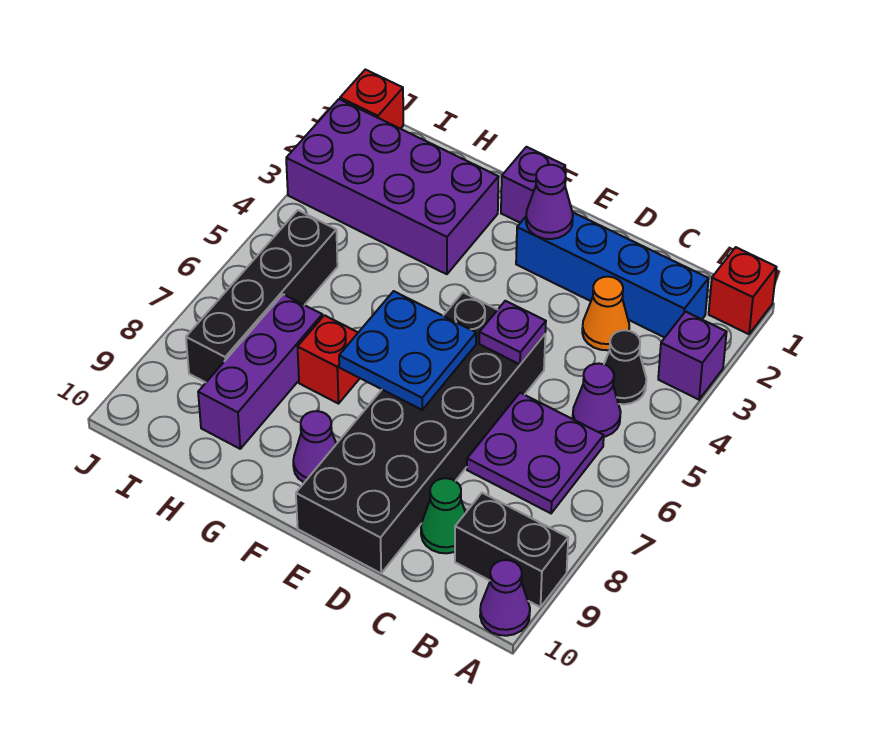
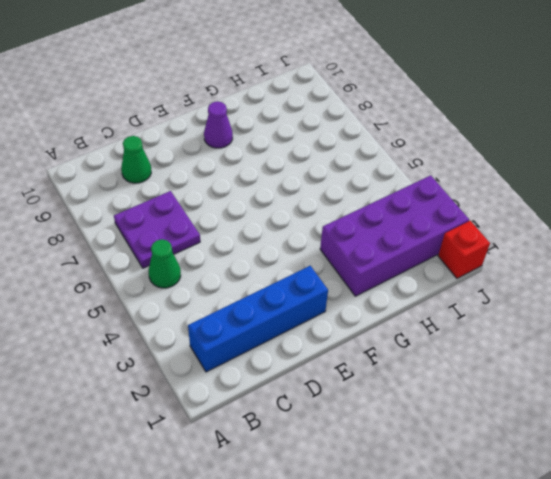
green cone B5 level 1 -> purple cone B5 level 1
none -> red brick A1 level 1
none -> purple brick A3 level 1
none -> black brick A9:B9 level 1

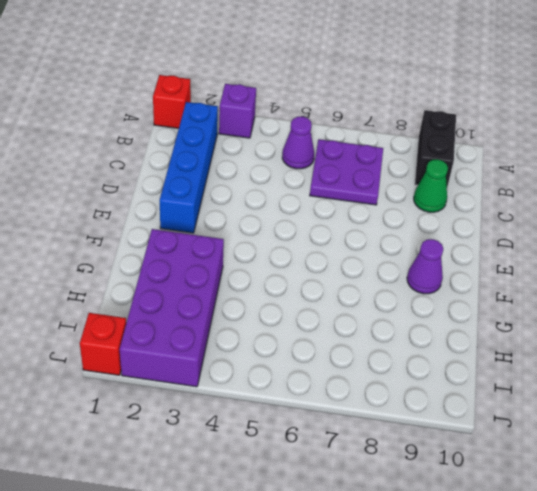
none -> purple cone A10 level 1
none -> black cone B4 level 1
none -> orange cone C3 level 1

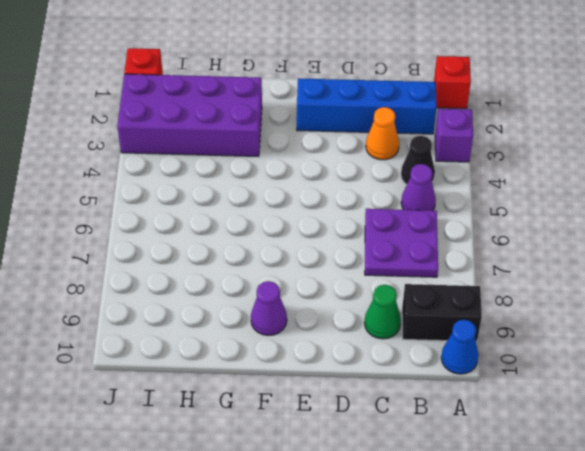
blue cone A10 level 1 -> purple cone A10 level 1
none -> black brick D5:E10 level 1
none -> purple brick F1 level 1
none -> red brick G7 level 1

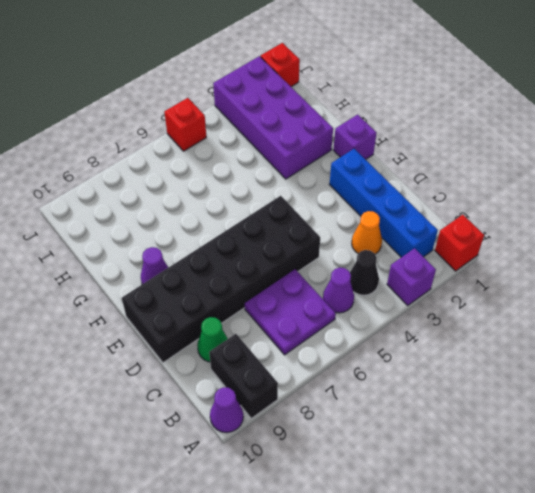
red brick J5 level 1 -> red brick G7 level 1
none -> purple brick H7:H9 level 1
none -> black brick I5:I8 level 1
none -> purple plate D5 level 2

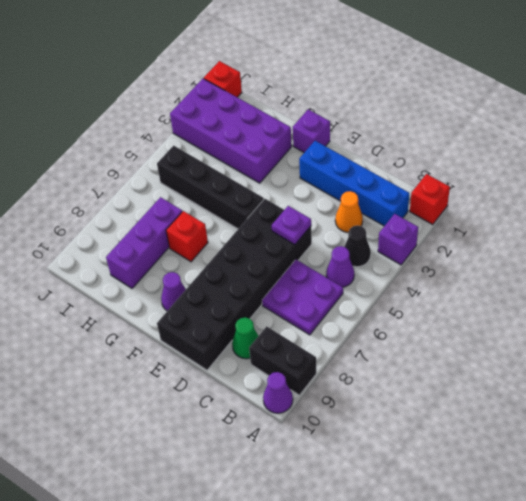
black brick F5:I5 level 1 -> black brick I5:I8 level 1
none -> purple cone E2 level 2
none -> blue plate E6:F7 level 2

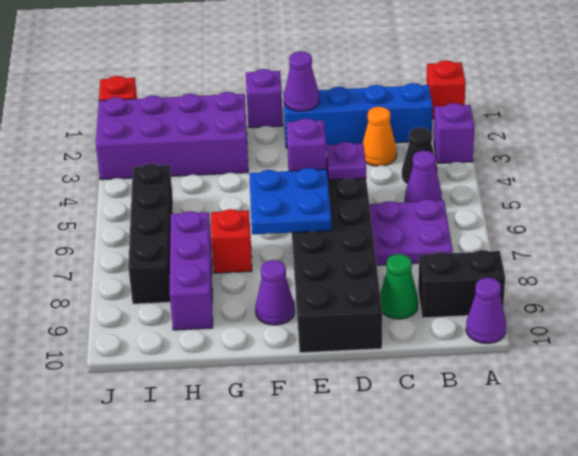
purple brick E5 level 2 -> none

